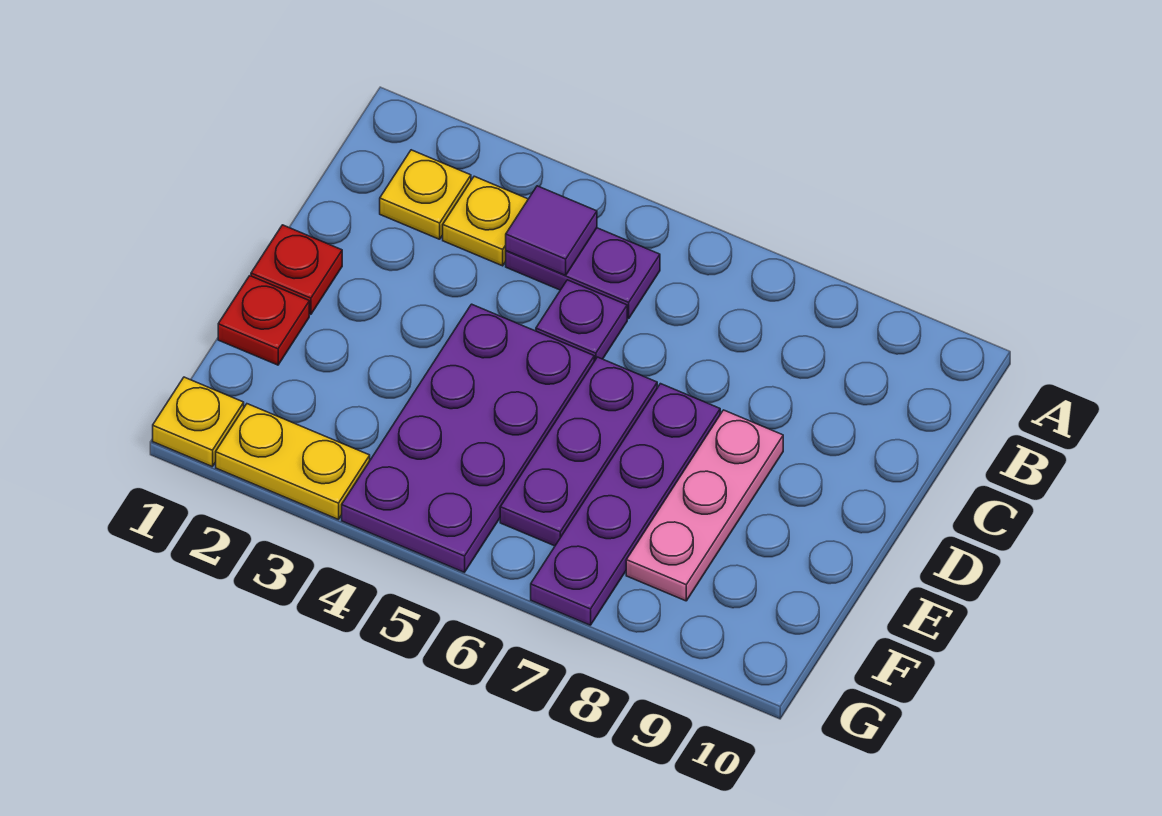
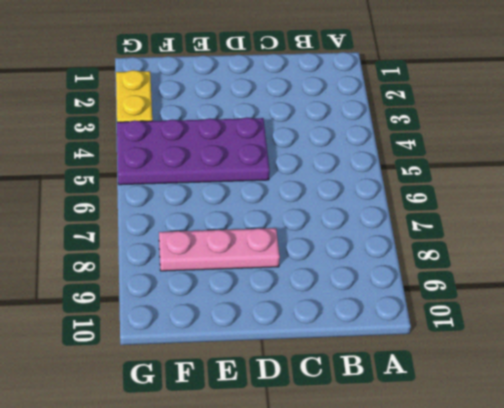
none -> yellow plate B2 level 1
none -> yellow plate B3 level 1
none -> purple plate B4:B5 level 1

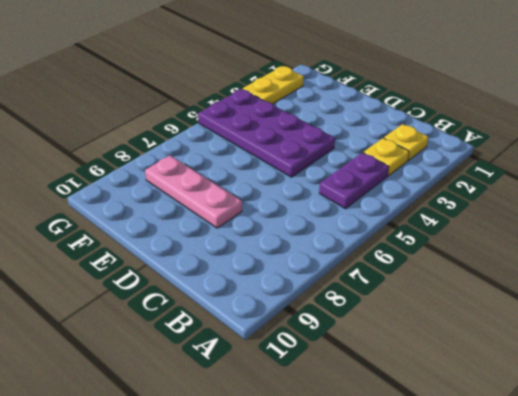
none -> purple plate C5 level 1
none -> red plate D1 level 1
none -> purple plate D6:F6 level 1

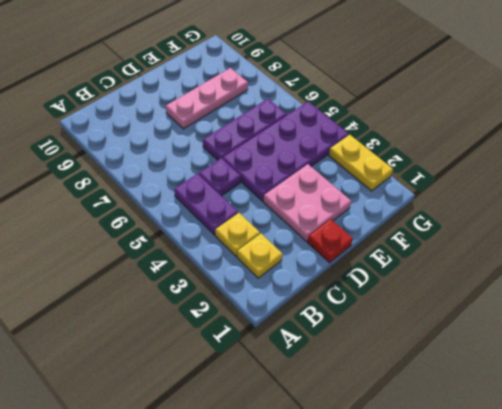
pink plate D2:E3 level 1 -> none
none -> purple plate D7:G7 level 1
none -> red plate E1 level 1
none -> yellow plate G1 level 1

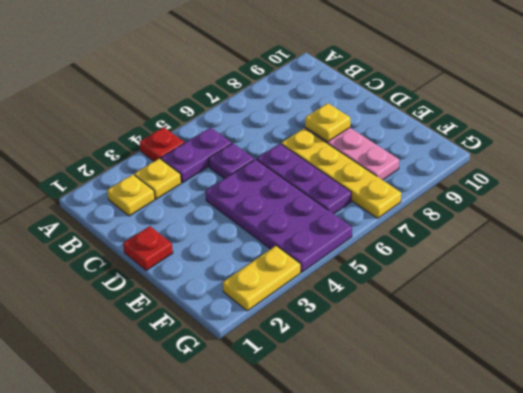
red plate A4 level 1 -> red plate E1 level 1
yellow plate D7:G7 level 1 -> purple plate D7:G7 level 1
yellow plate D8 level 2 -> yellow plate G1 level 1
none -> purple tile B4 level 2

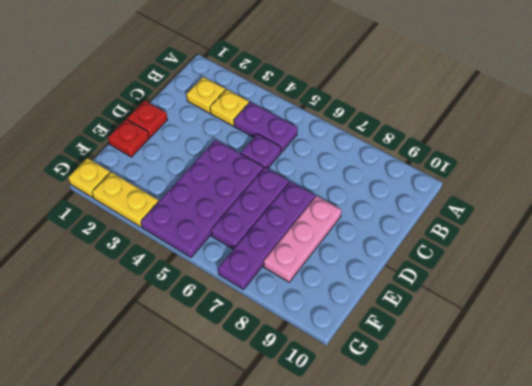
none -> purple tile B4 level 2

